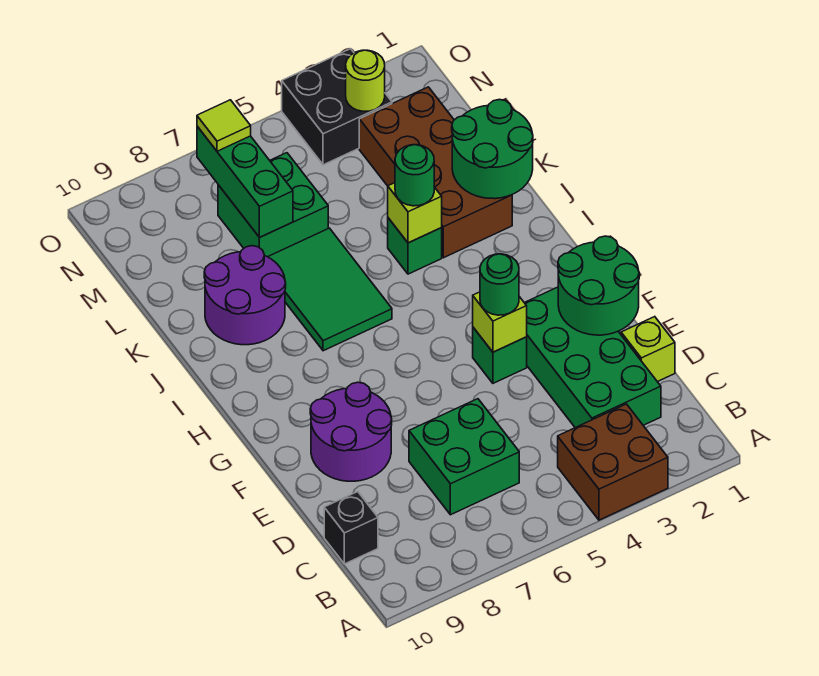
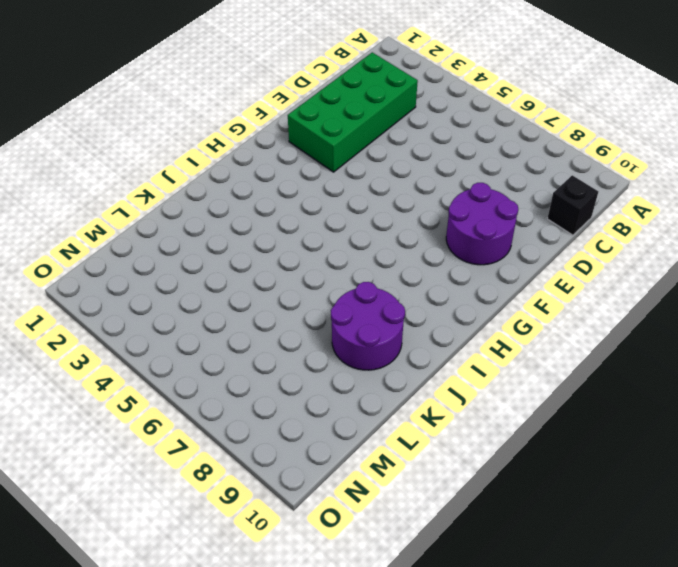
none -> brown brick A3:B4 level 1
none -> green brick C6:D7 level 1
none -> lime brick D1 level 1

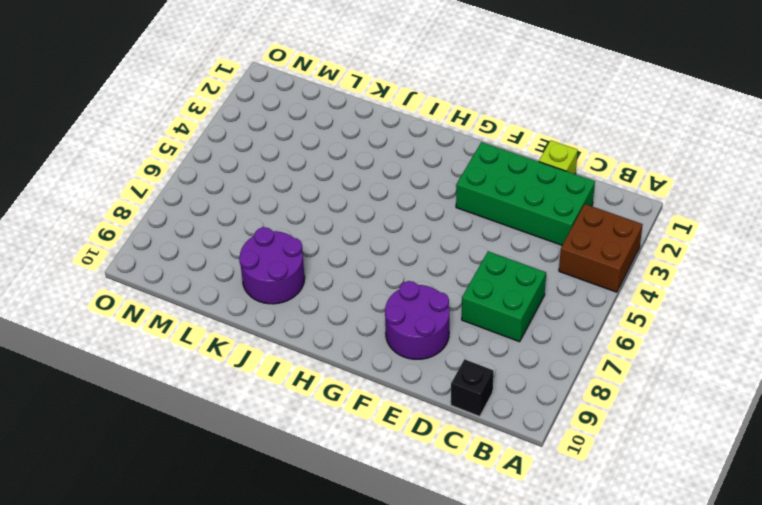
none -> green brick F4 level 1
none -> green tile I6:K7 level 1
none -> brown brick J2:M3 level 1

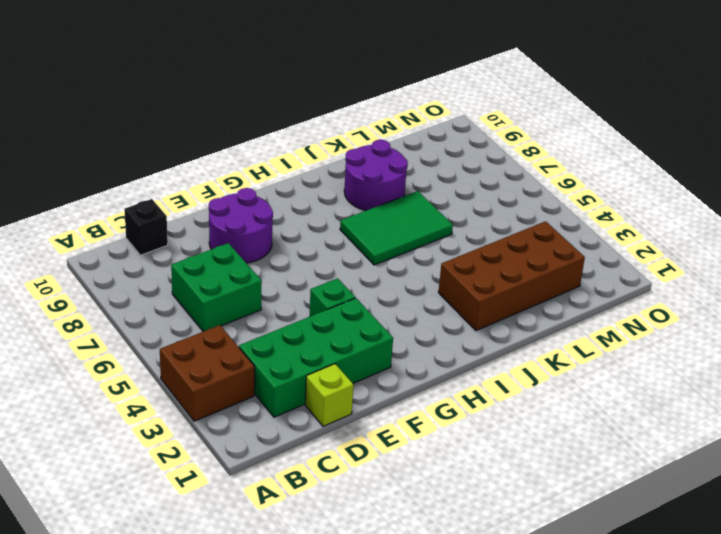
none -> green brick J4 level 1
none -> green brick L6:M7 level 1
none -> black brick N3:O4 level 1

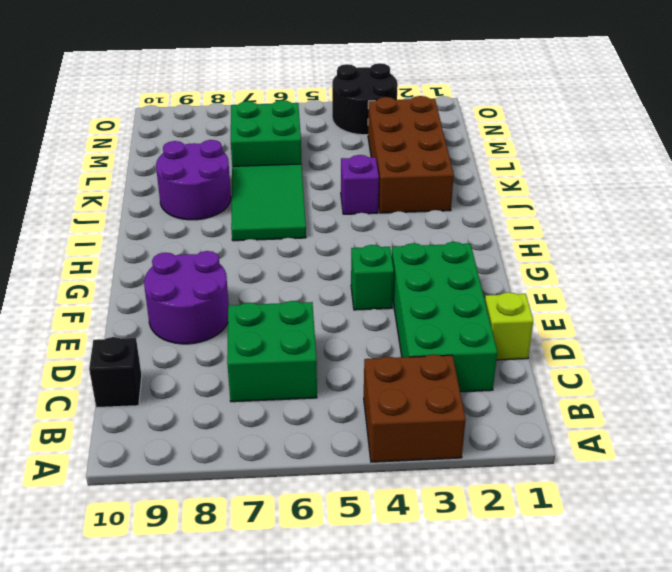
purple brick J4 level 1 -> green brick J4 level 1
black round brick N3:O4 level 1 -> black brick N3:O4 level 1
none -> green round brick E1:F2 level 2
none -> lime brick F4 level 2
none -> green round brick J1:K2 level 2

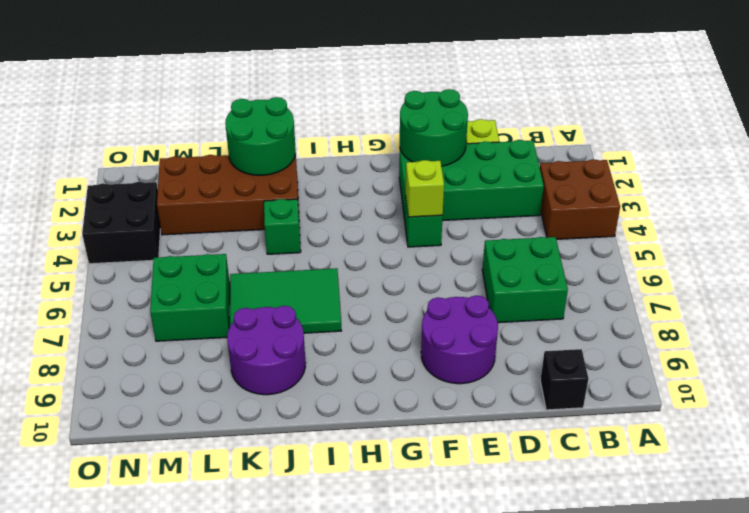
none -> lime brick J4 level 2
none -> green brick L7:N7 level 2
none -> lime round brick N3 level 2

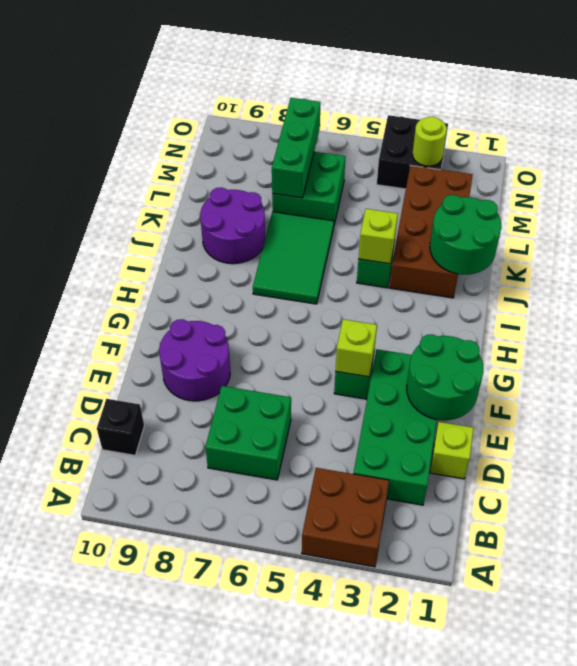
none -> green round brick F4 level 3
none -> green round brick J4 level 3
none -> lime tile N7 level 3

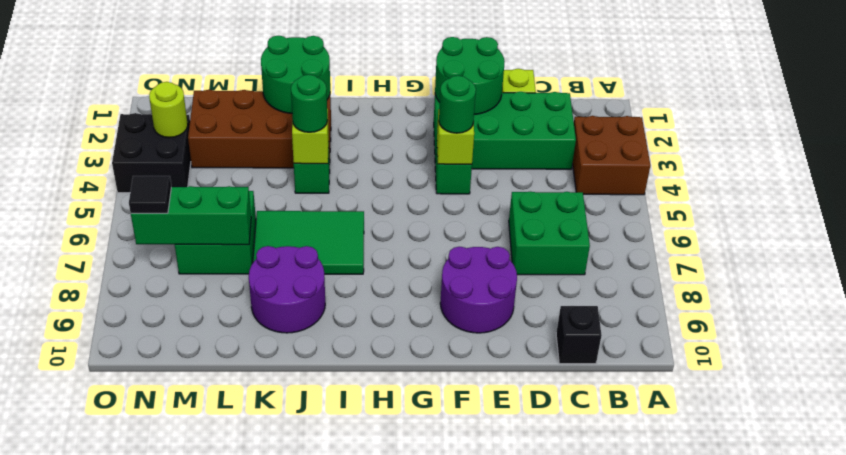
black tile N7 level 3 -> lime tile N7 level 3

